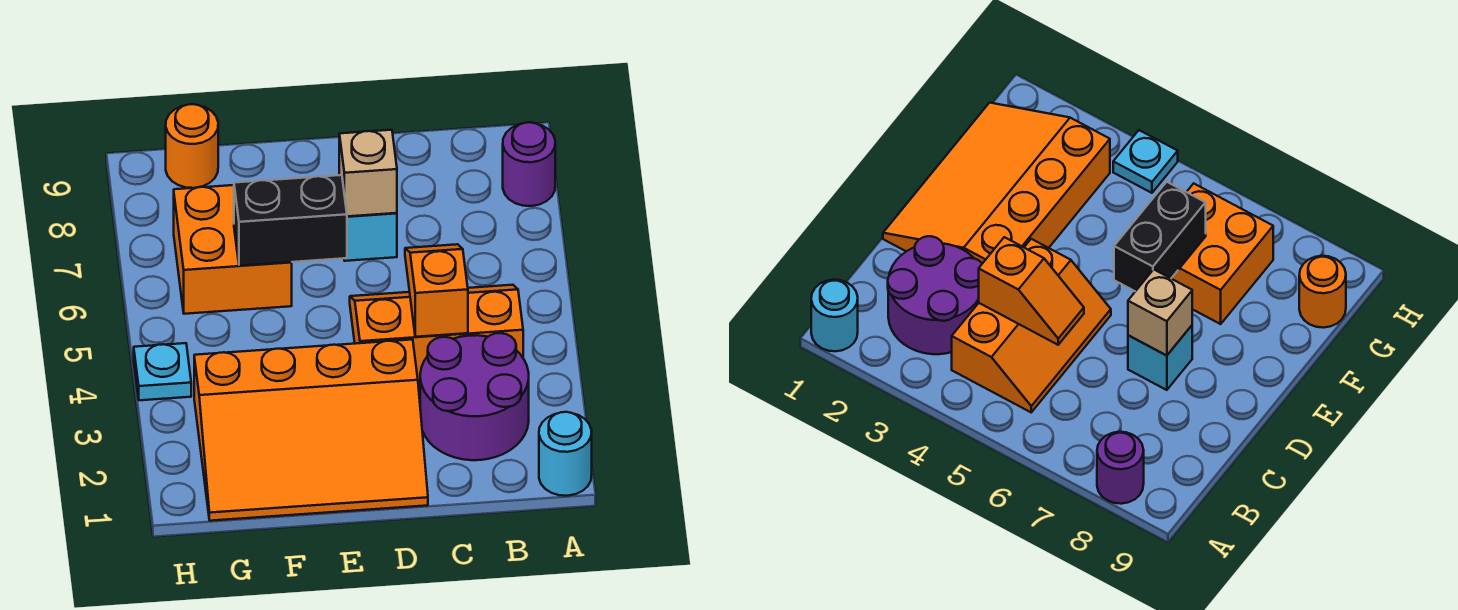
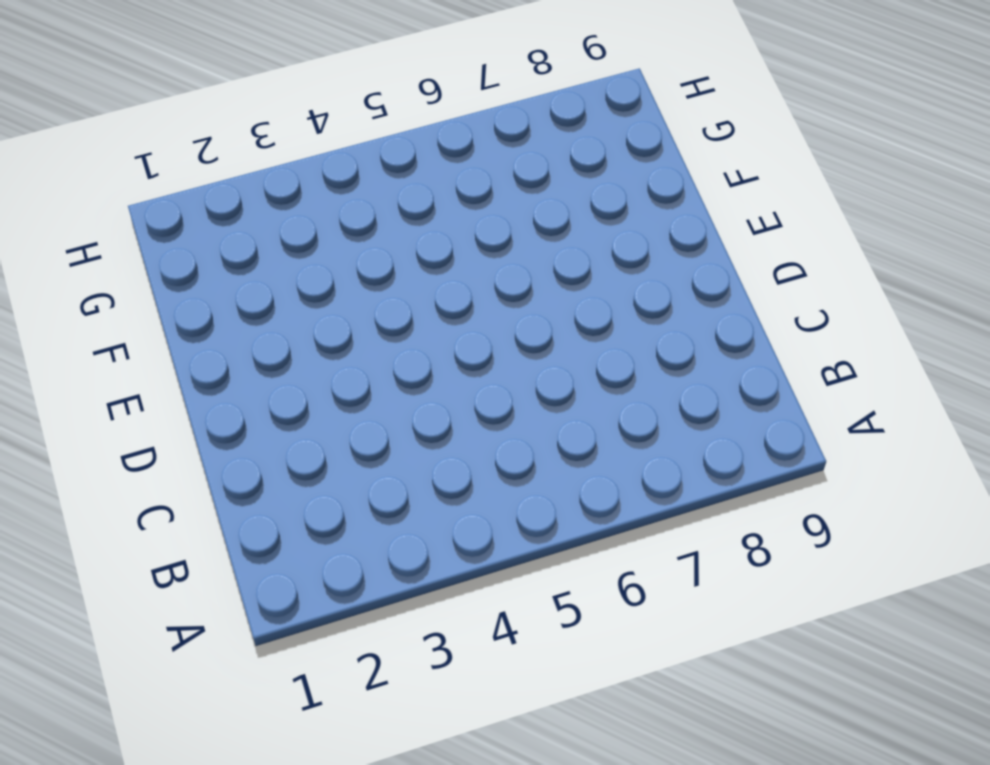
none -> cyan round brick A1 level 1
none -> purple round brick A8 level 1
none -> purple round brick B2:C3 level 1

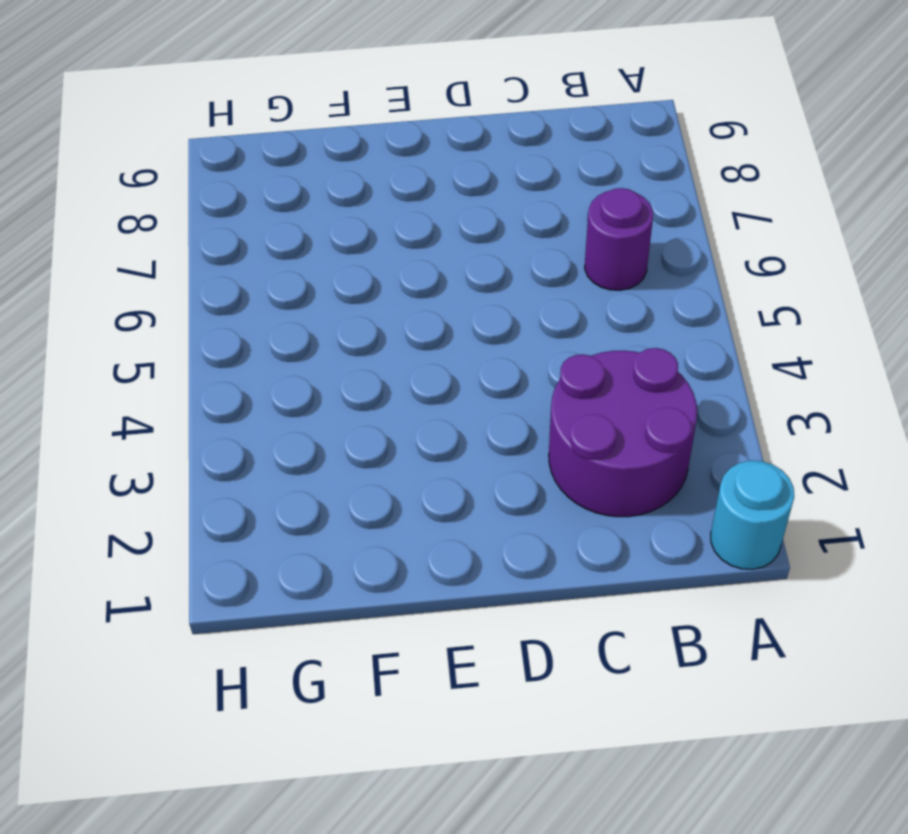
purple round brick B6 level 1 -> purple round brick A8 level 1
none -> orange slope B4:D5 level 1 top 4
none -> orange slope D1:G3 level 1 top 3
none -> cyan brick D7 level 1

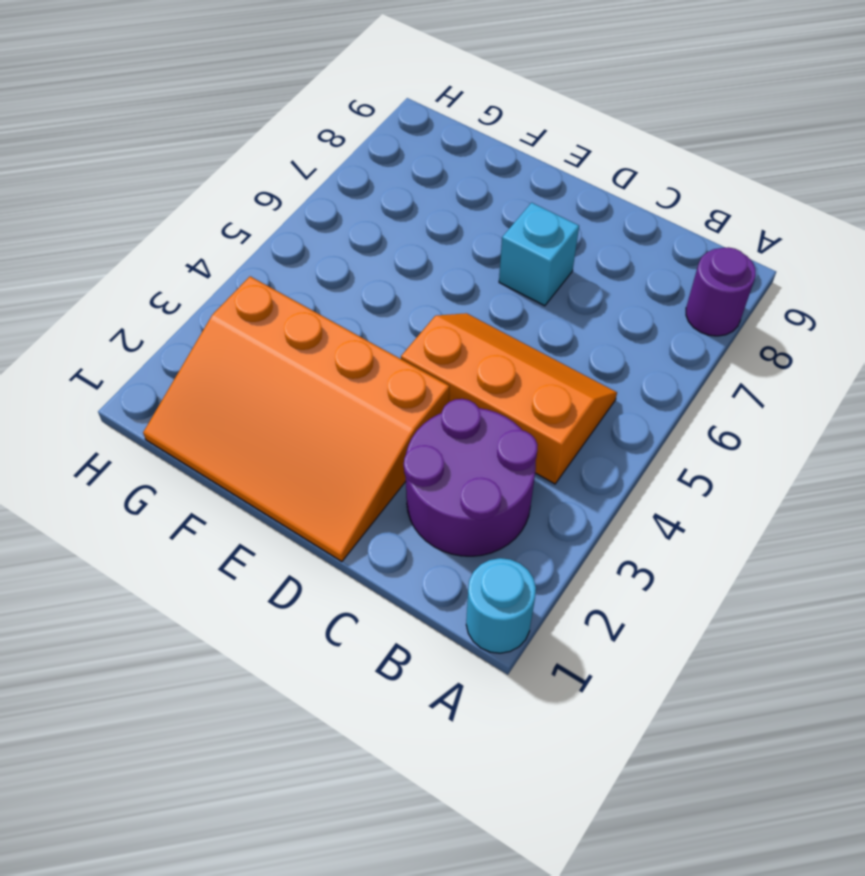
none -> orange brick F6:G7 level 1
none -> orange round brick G9 level 1
none -> cyan plate H4 level 1

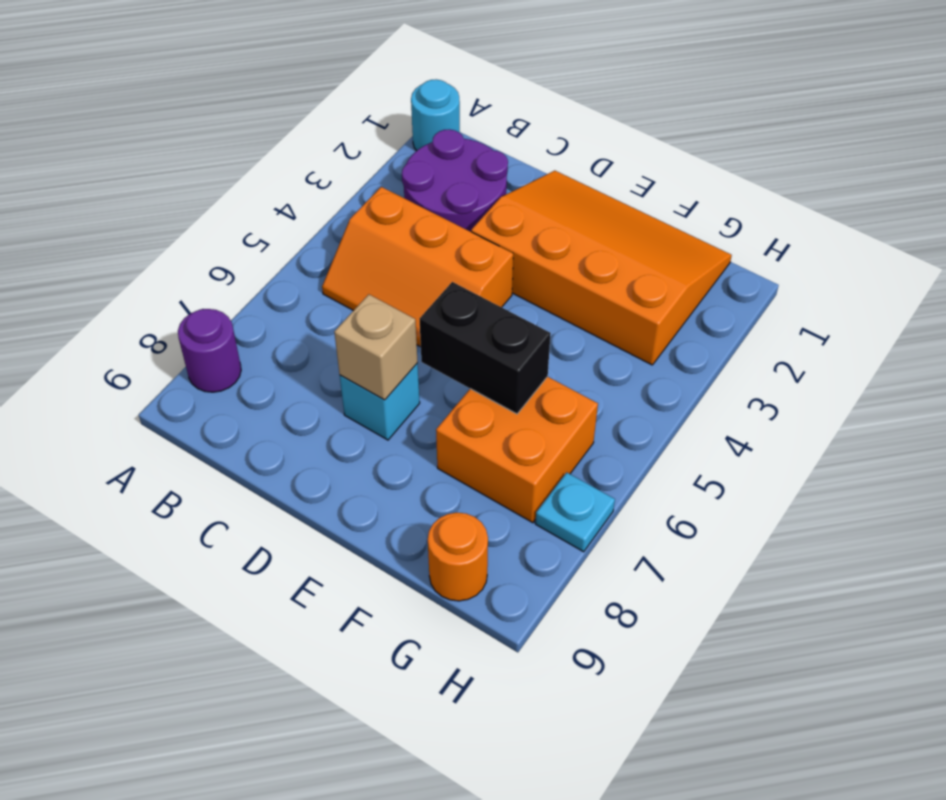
cyan plate H7 level 1 -> cyan plate H4 level 1
none -> orange slope C4:C5 level 2 top 4

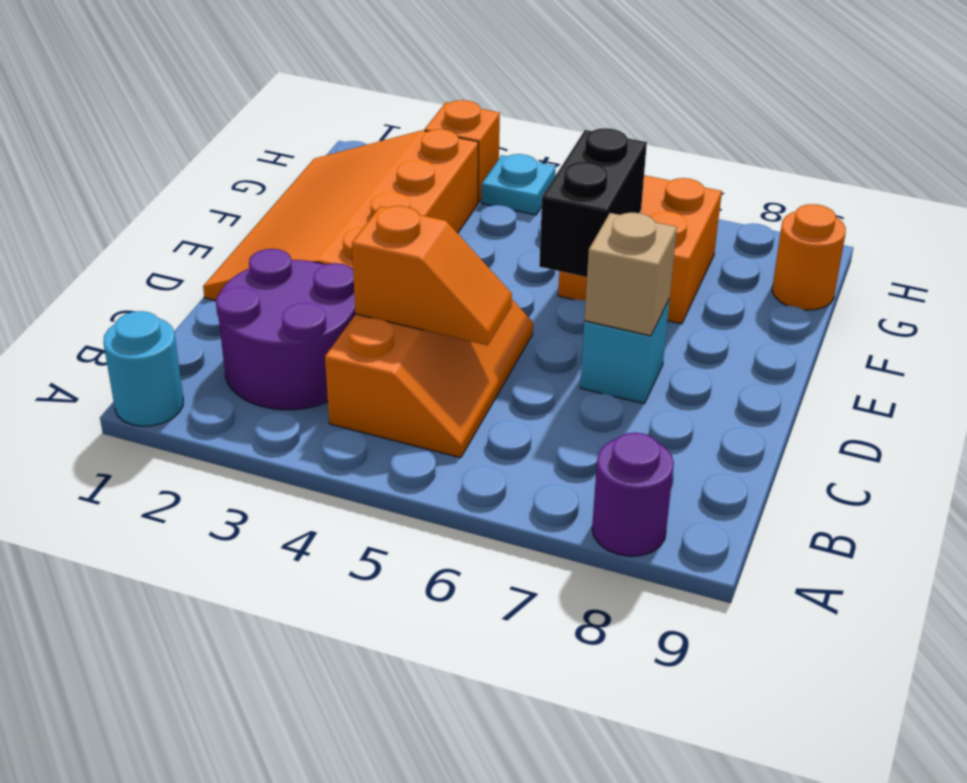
orange brick H3 level 1 -> none

